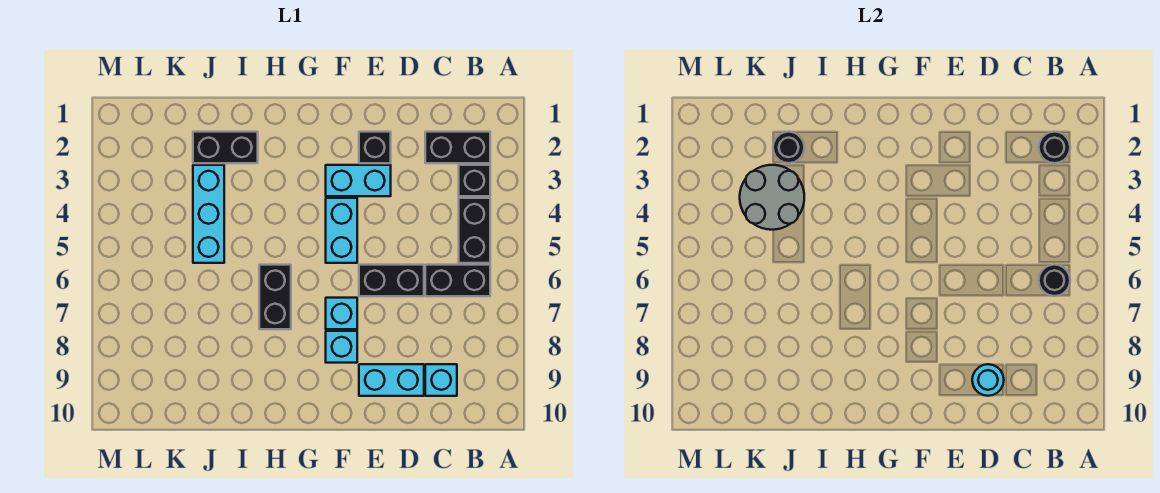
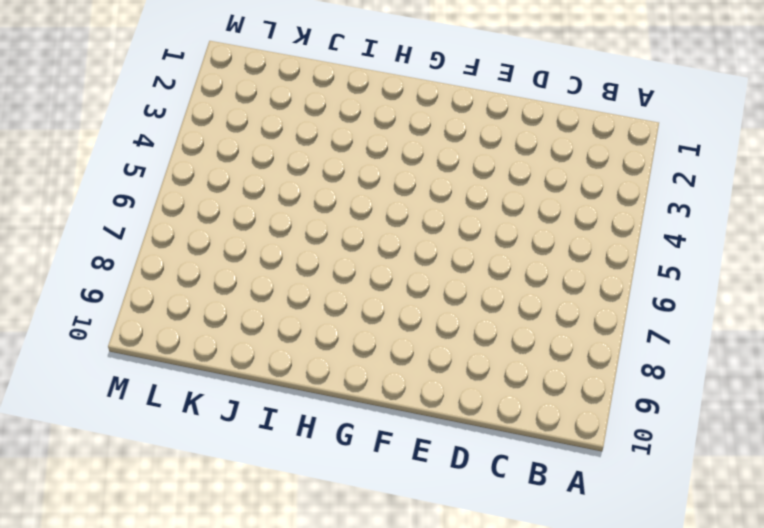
none -> black brick B2:C2 level 1
none -> black brick B3 level 1
none -> black brick B4:B5 level 1

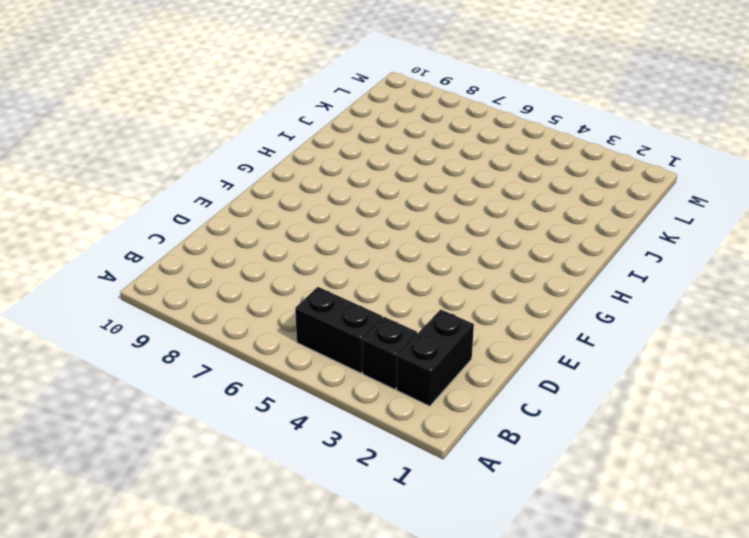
none -> black brick B6:C6 level 1
none -> cyan brick C9 level 1
none -> black brick D6:E6 level 1

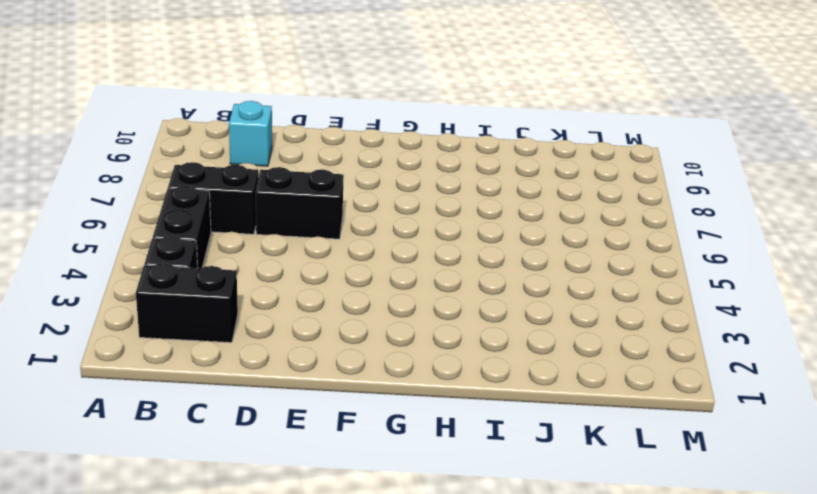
none -> cyan brick D9:E9 level 1
none -> black brick E2 level 1
none -> cyan brick E3:F3 level 1

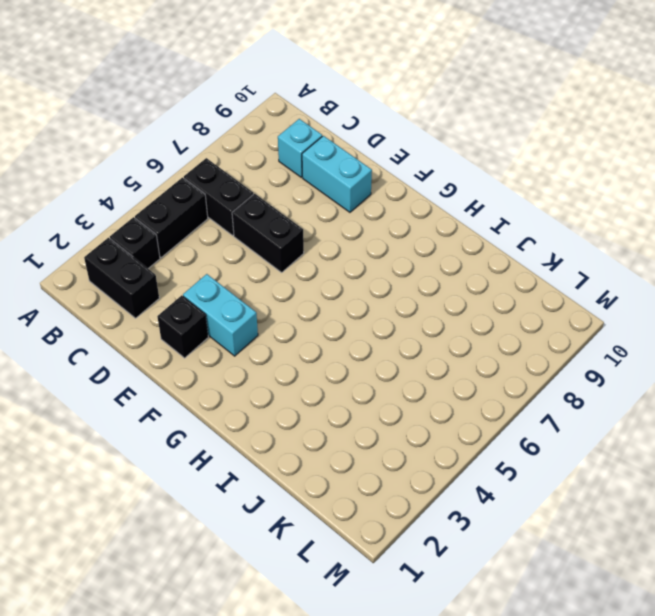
none -> cyan brick F4:F5 level 1
none -> cyan brick F7 level 1
none -> cyan brick F8 level 1

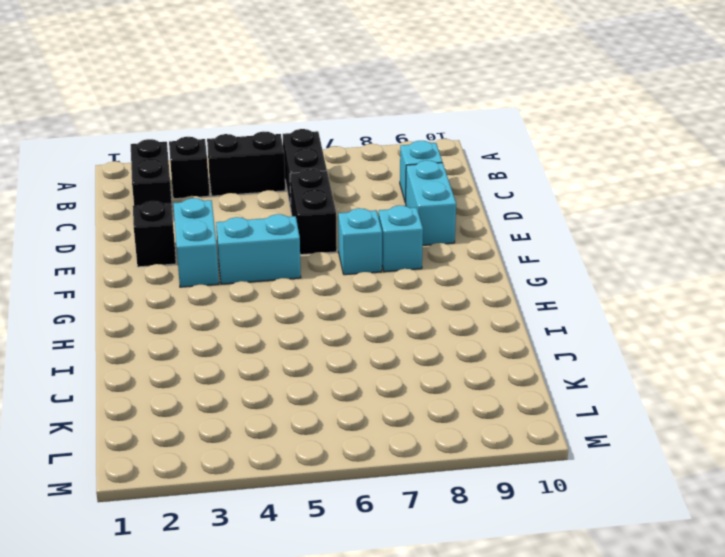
none -> black brick H6:H7 level 1
none -> black brick I2:J2 level 1
none -> cyan brick J3:J5 level 1

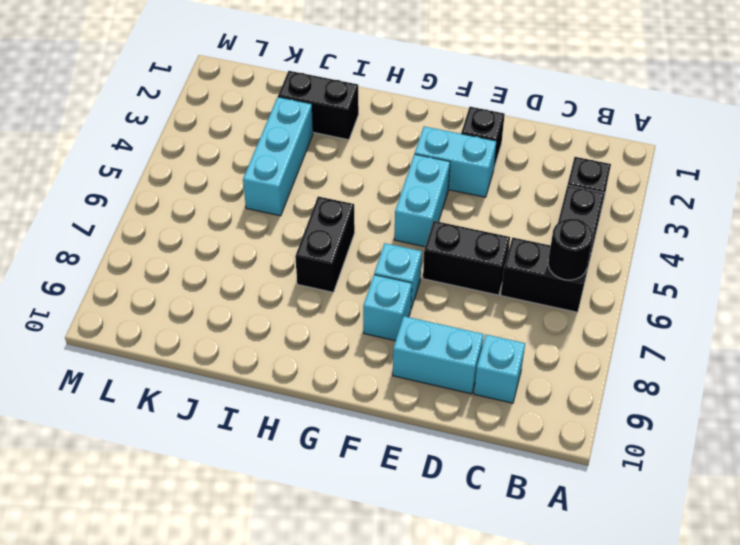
none -> black brick B2:C2 level 1
none -> black round brick B2 level 2
none -> cyan round brick D9 level 2

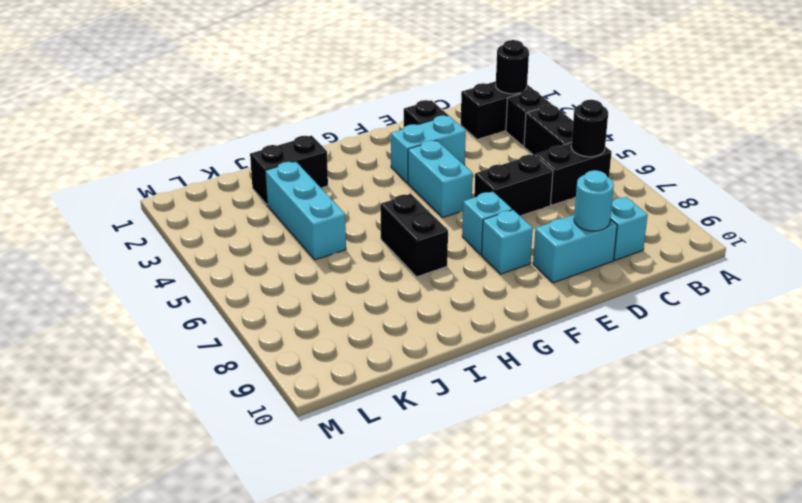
none -> black round brick J2 level 2
none -> grey round brick J3:K4 level 2

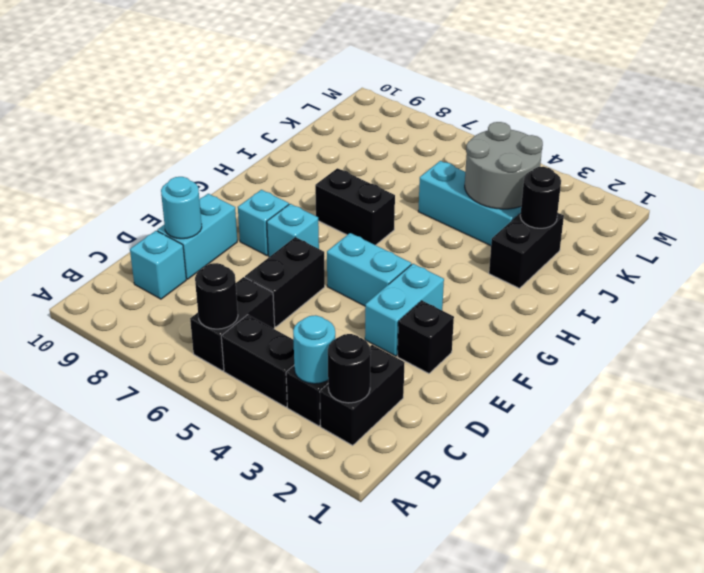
cyan round brick B3 level 2 -> none

